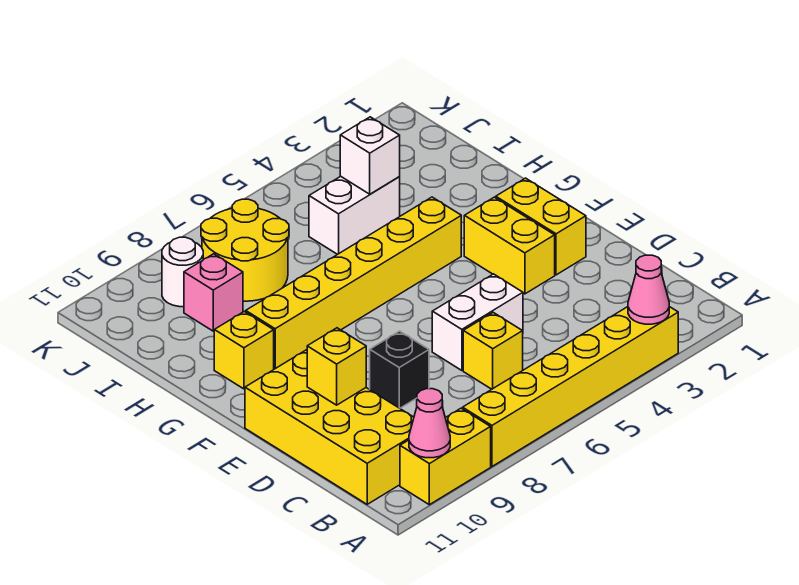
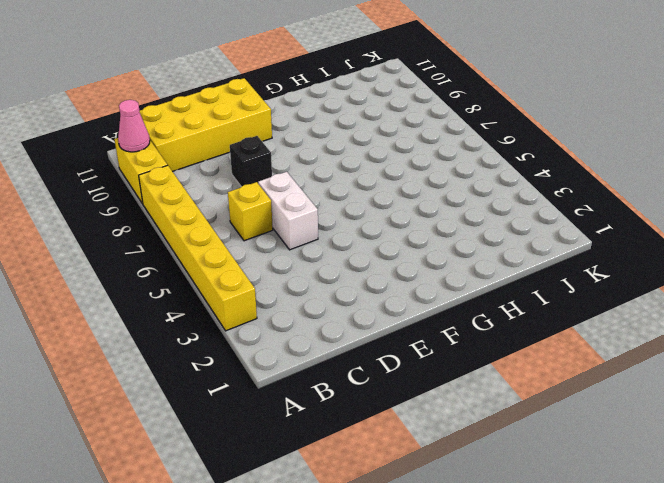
none -> yellow brick E2:F2 level 1
none -> yellow brick E3:F3 level 1
none -> yellow brick G4:G9 level 1

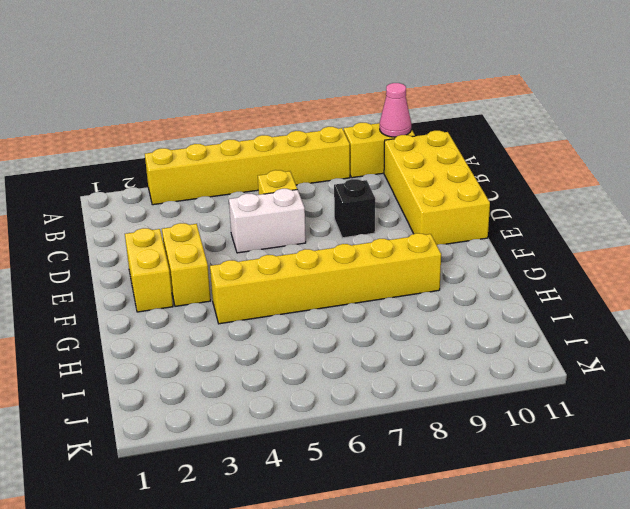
none -> yellow brick G10 level 1
none -> white brick I4:I5 level 1
none -> yellow round brick I7:J8 level 1

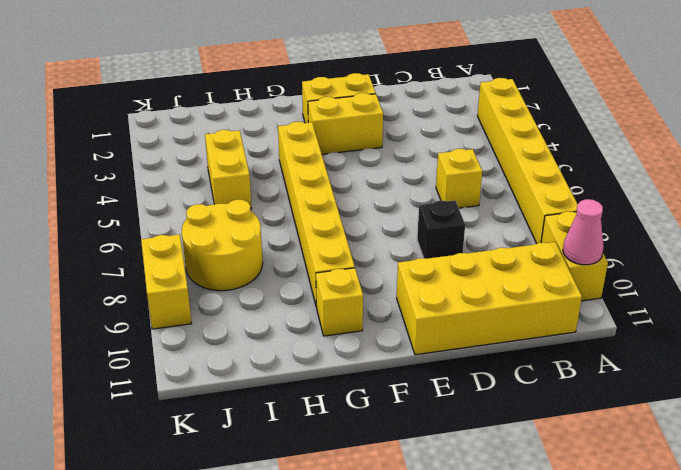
yellow brick I4:I5 level 1 -> white brick I4:I5 level 1
yellow brick K8:K9 level 1 -> none
none -> white brick D5:D6 level 1
none -> pink brick I9 level 1
none -> white round brick J9 level 1

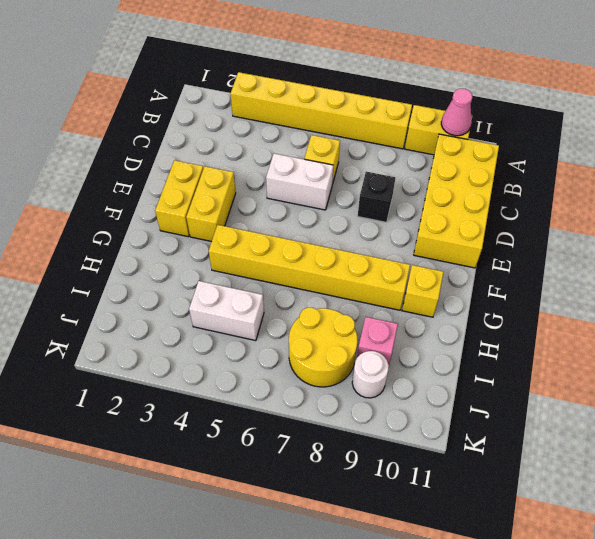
none -> pink cone A3 level 2
none -> yellow brick D10 level 2
none -> white brick I4 level 2

